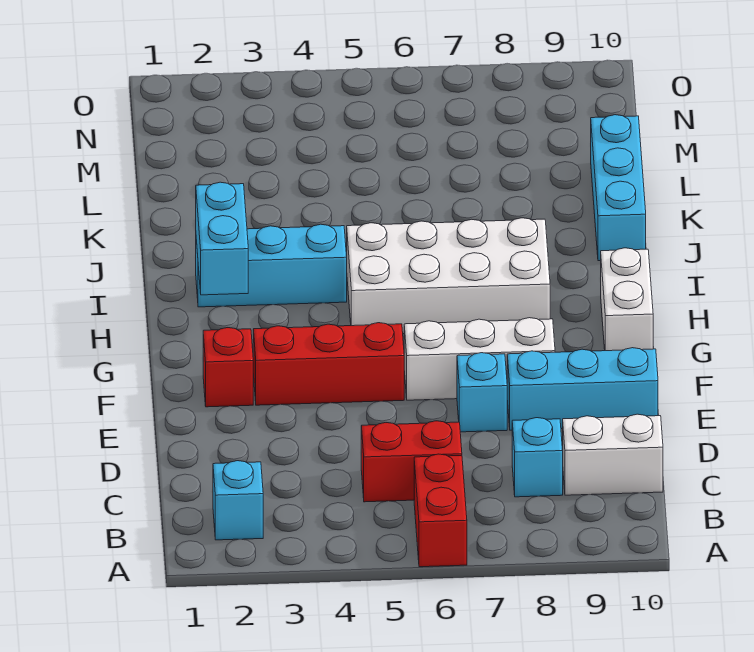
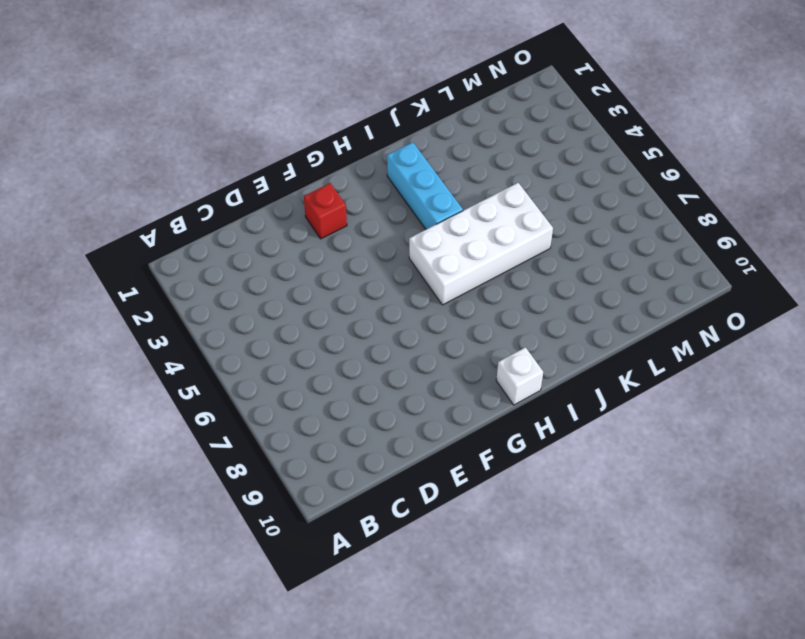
white brick H5:K6 level 1 -> white brick H5:I8 level 1
white brick H10 level 1 -> white brick G10:H10 level 1
none -> red brick A6:B6 level 1
none -> cyan brick B2 level 1
none -> red brick C5:C6 level 1

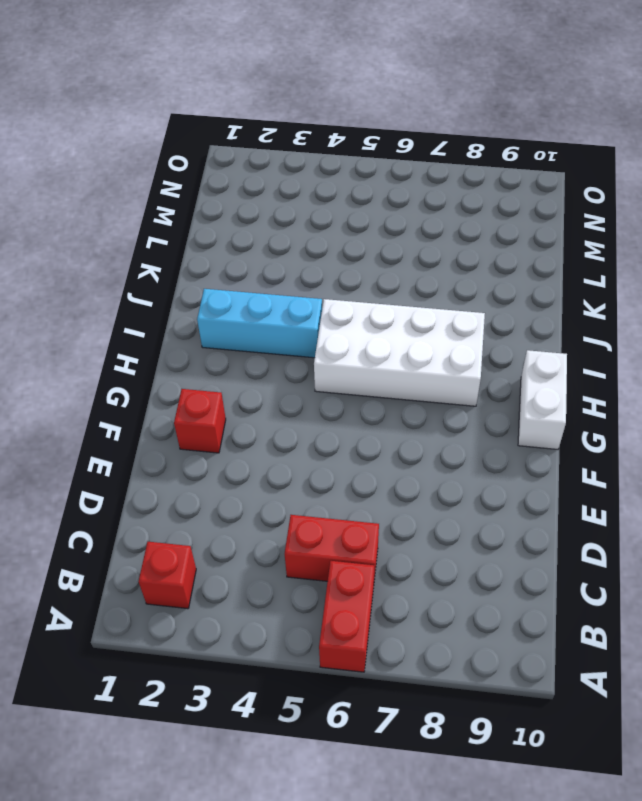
red brick B2 level 1 -> cyan brick B2 level 1
none -> cyan brick C8 level 1
none -> white brick C9:C10 level 1
none -> cyan brick E7 level 1

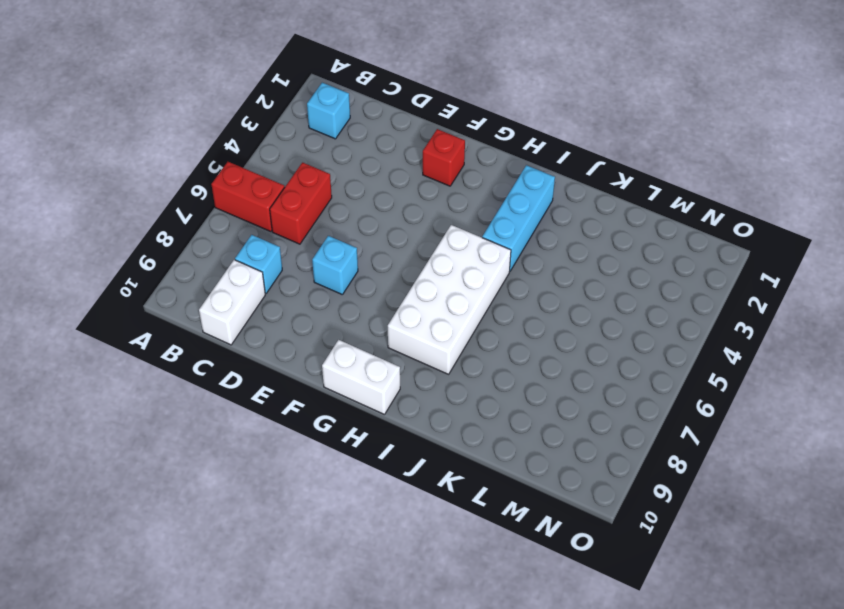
none -> cyan brick E8:E10 level 1
none -> red brick F3:F5 level 1
none -> white brick F6:F8 level 1

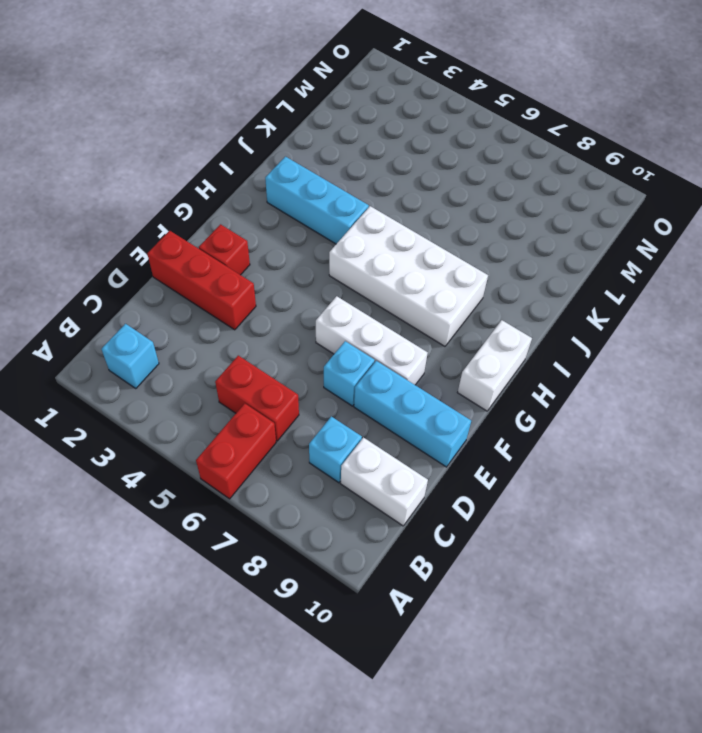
red brick E1:E3 level 1 -> red brick F3:F5 level 1
none -> cyan brick J10:L10 level 1
none -> cyan brick H2:I2 level 2

